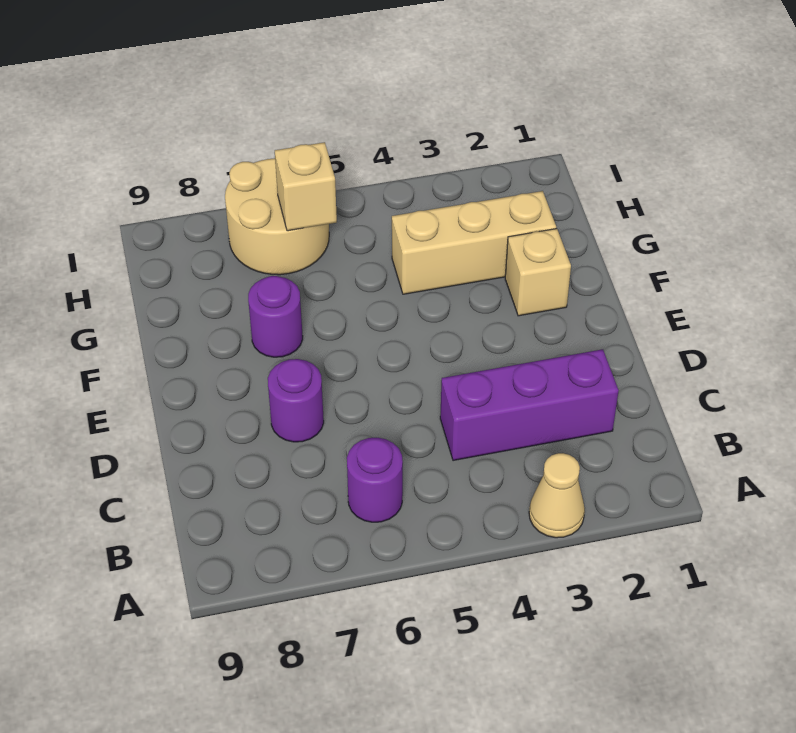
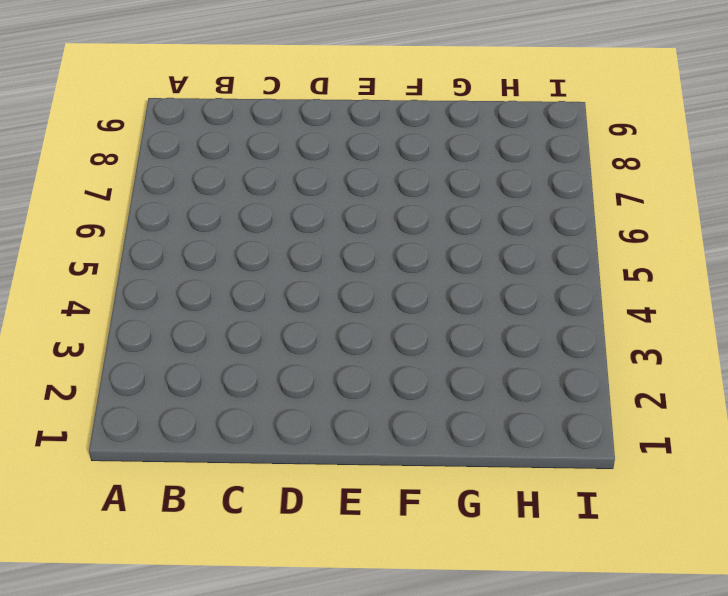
none -> tan cone A3 level 1
none -> purple round brick B6 level 1

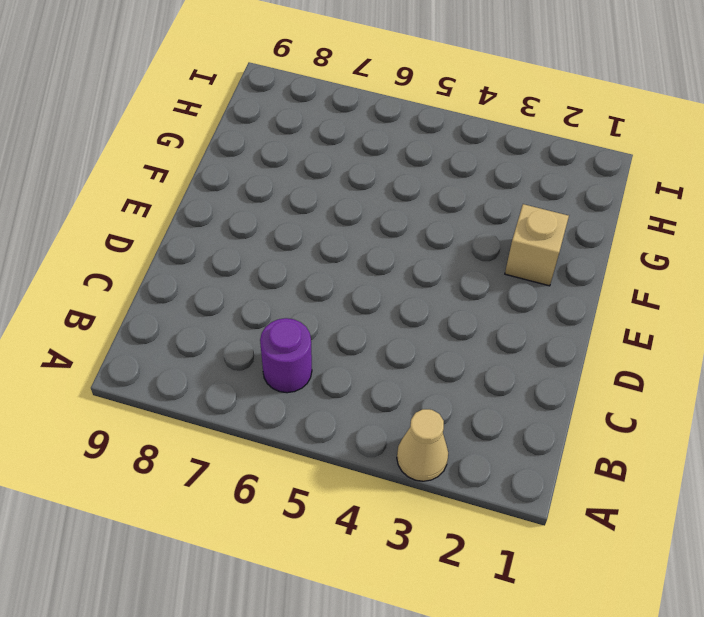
none -> purple brick C2:C4 level 1
none -> purple round brick D7 level 1

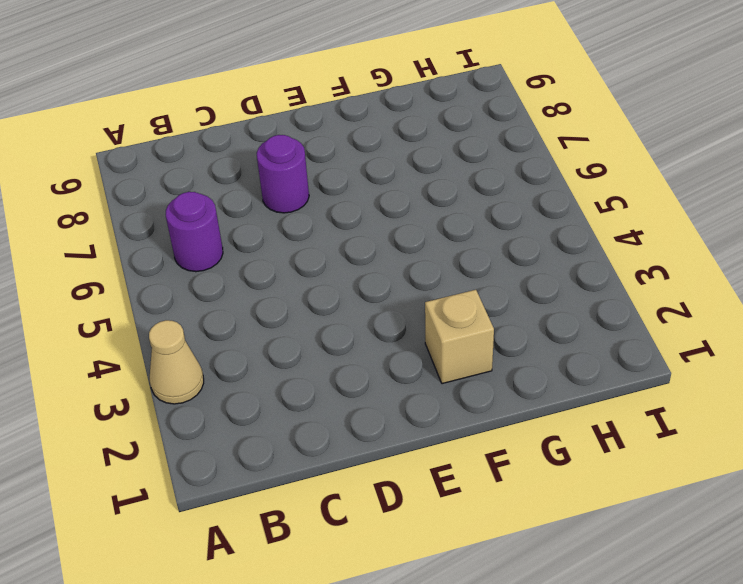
none -> purple brick C2:C4 level 1
none -> purple round brick F7 level 1

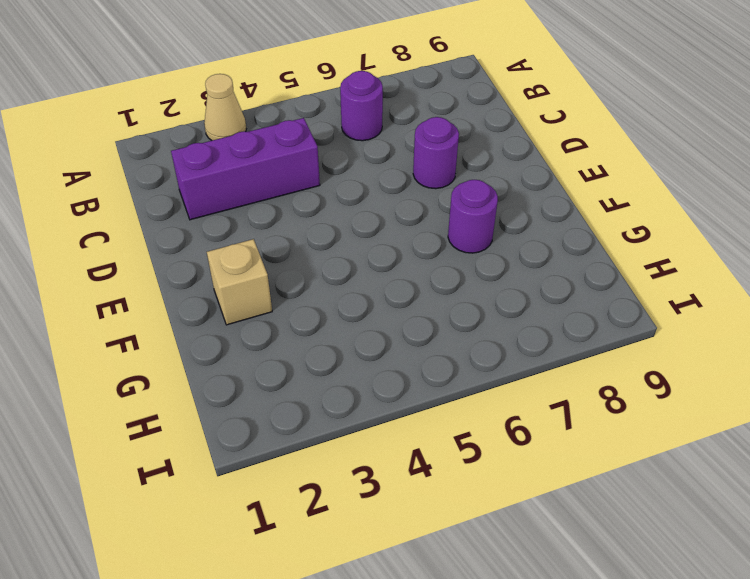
none -> tan brick G2:G4 level 1
none -> tan round brick H6:I7 level 1

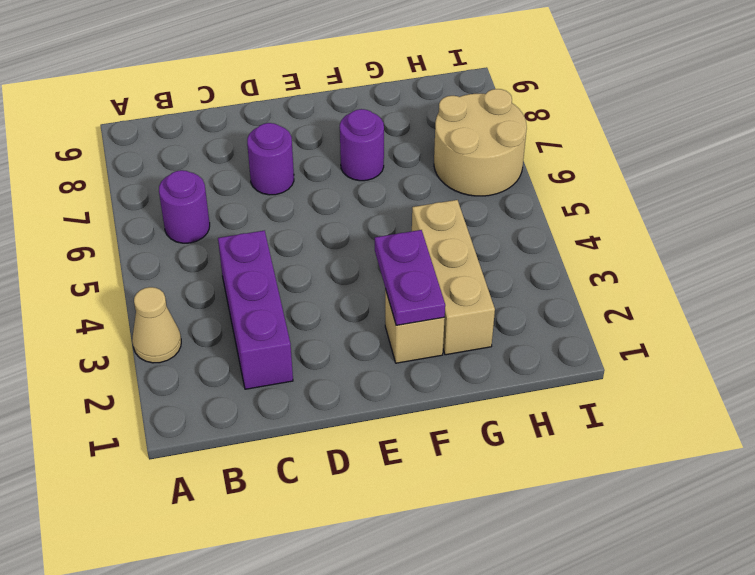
purple plate F2:F3 level 2 -> none
none -> tan brick H6 level 2

